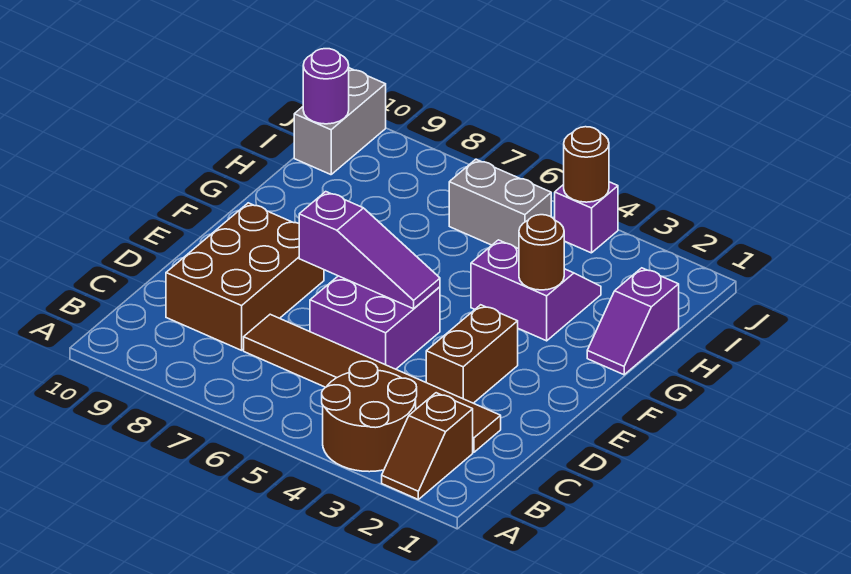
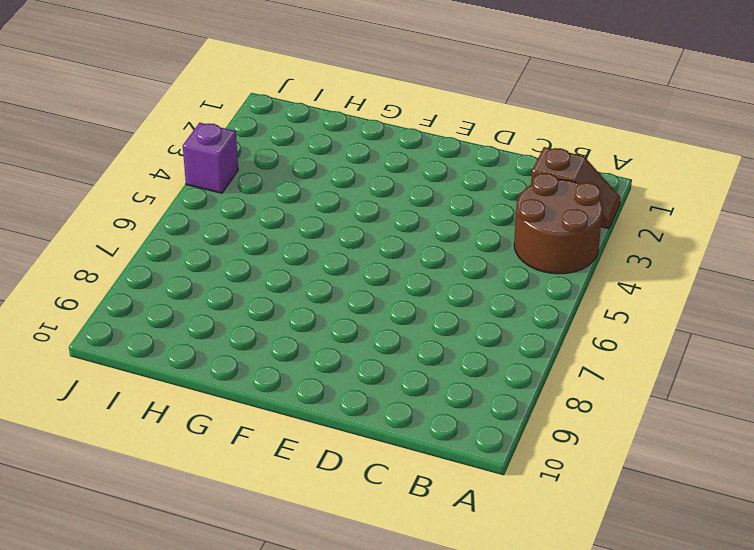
none -> brown tile C2:C7 level 1
none -> brown brick C8:E9 level 1
none -> brown brick D3:E3 level 1

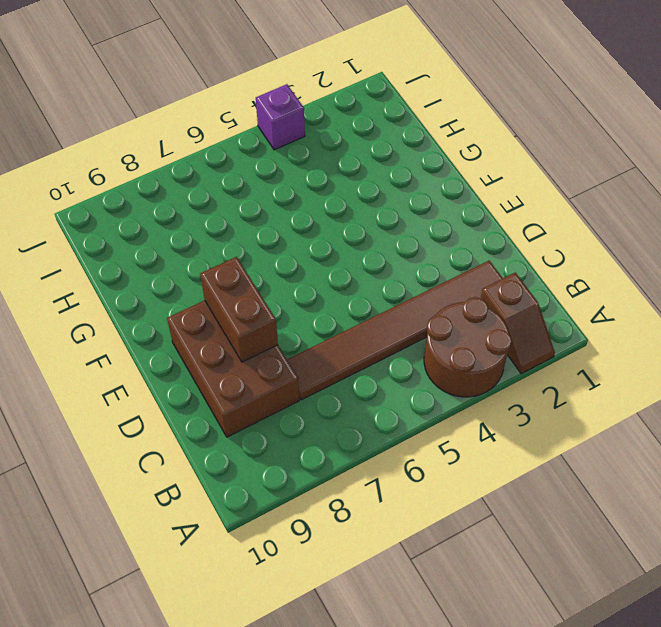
brown brick D8:E8 level 2 -> brown brick D3:E3 level 1
none -> purple brick D5:E6 level 1
none -> purple slope G1:H1 level 1 top H
none -> purple slope G3:H4 level 1 top G

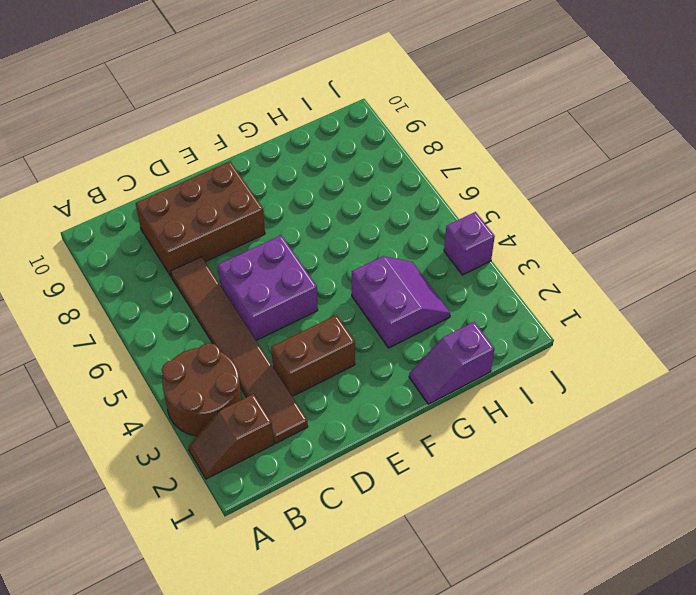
none -> grey brick I5:I6 level 1
none -> grey brick I10:J10 level 1
none -> purple slope E5:E7 level 2 top 7

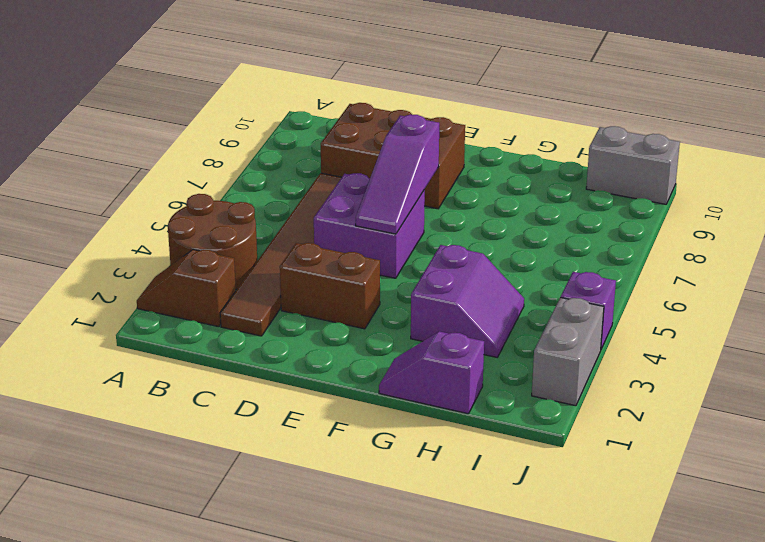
grey brick J2:J3 level 1 -> grey brick I5:I6 level 1
none -> brown round brick G3 level 2
none -> purple round brick I10 level 2
none -> brown round brick J4 level 2

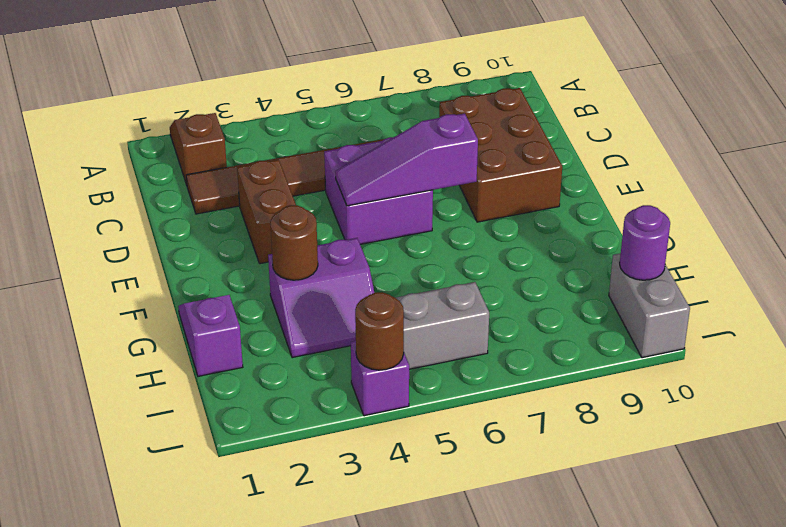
none -> brown round brick A3:B4 level 1

